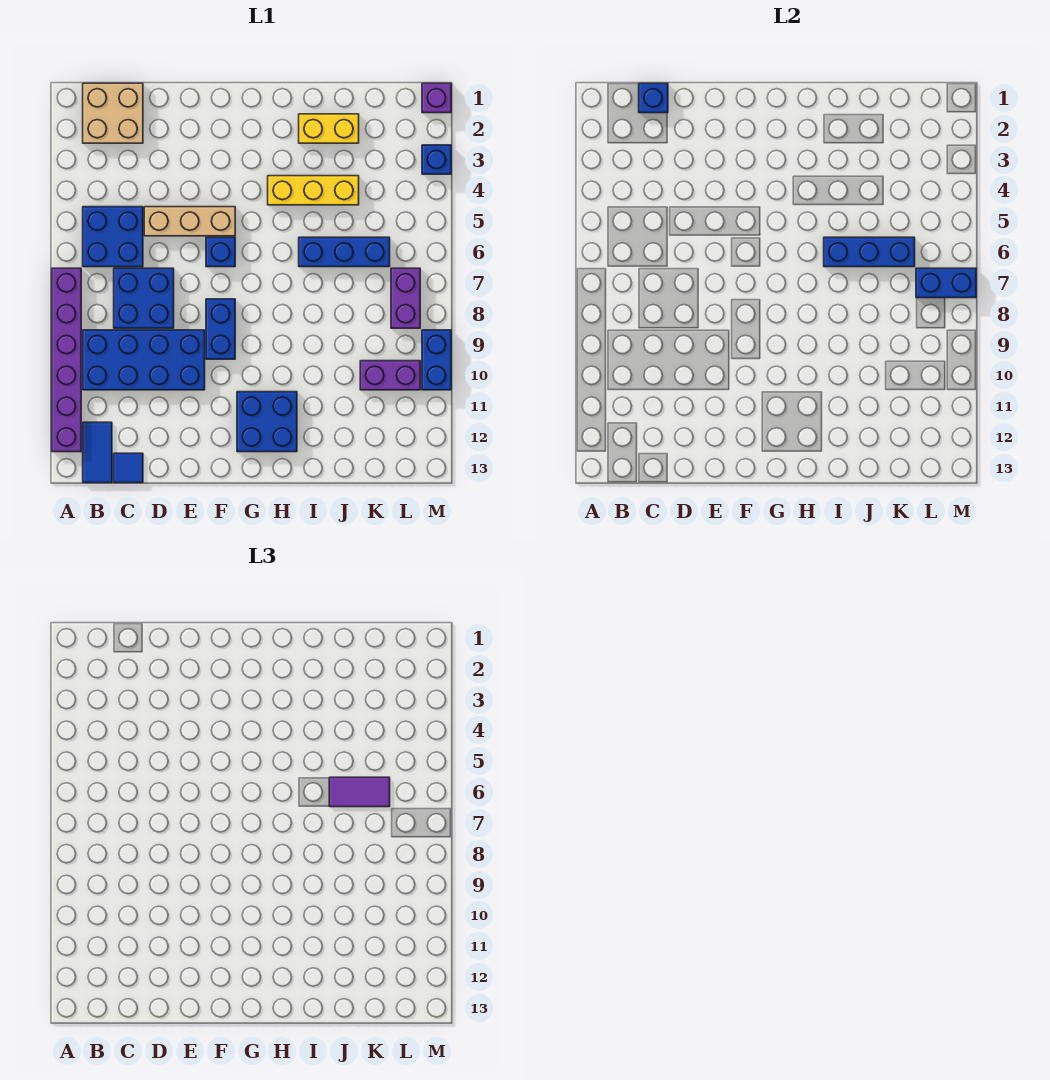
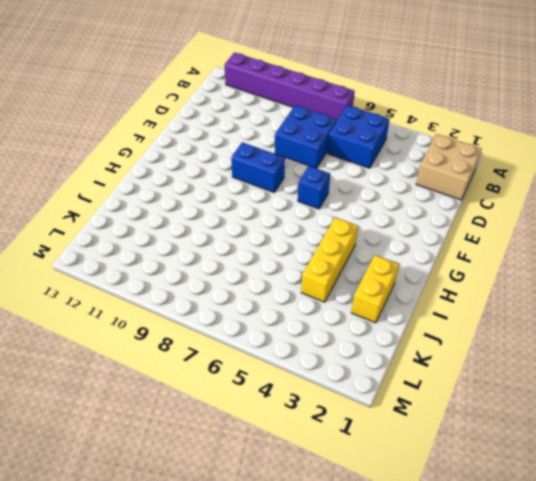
none -> blue brick B9:E10 level 1
none -> blue tile B12:B13 level 1
none -> blue tile C13 level 1

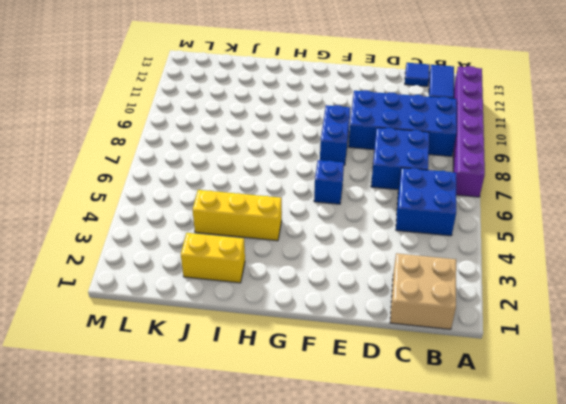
none -> tan brick D5:F5 level 1
none -> blue brick G11:H12 level 1
none -> blue brick I6:K6 level 1

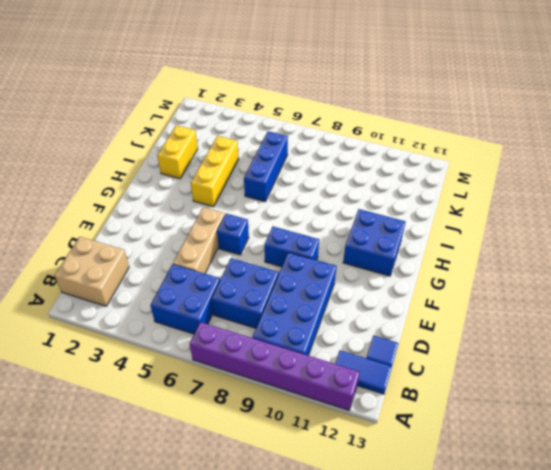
none -> purple brick K10:L10 level 1
none -> purple brick L7:L8 level 1
none -> purple brick M1 level 1

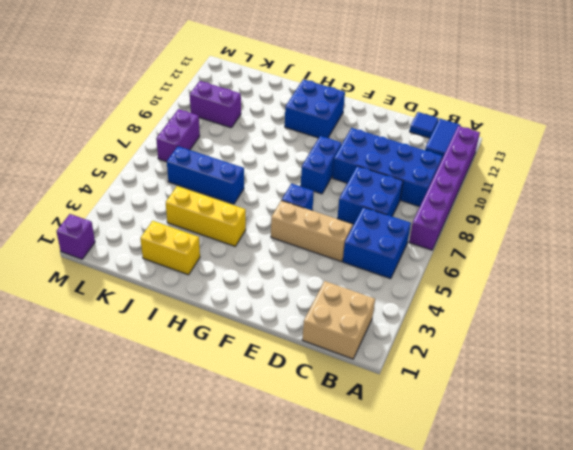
none -> blue brick M3 level 1
none -> blue brick M9:M10 level 1
none -> blue brick C1 level 2

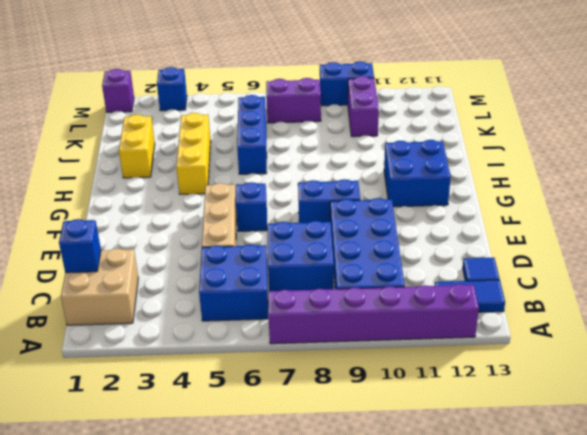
none -> blue brick I6:K6 level 2
none -> blue brick L7:M7 level 2
none -> purple tile J6:K6 level 3

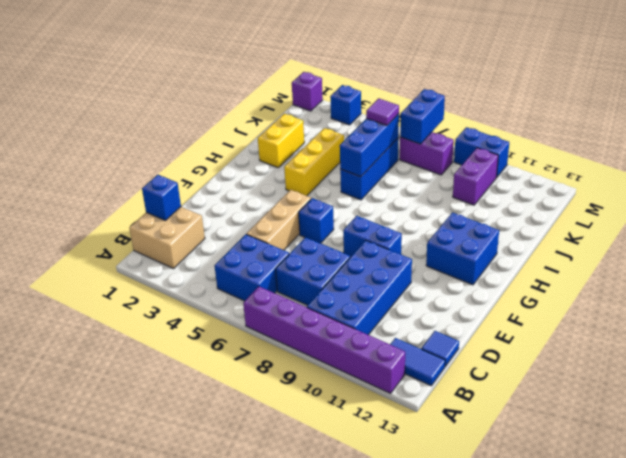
purple tile K6 level 3 -> purple tile J6:K6 level 3

